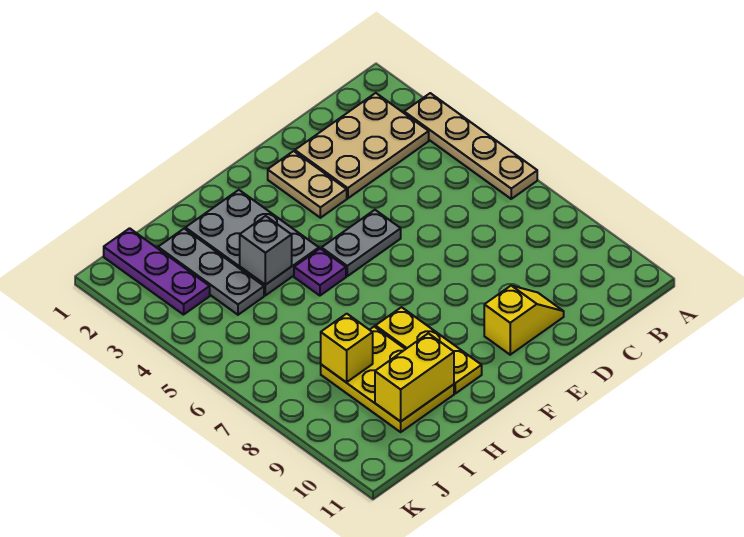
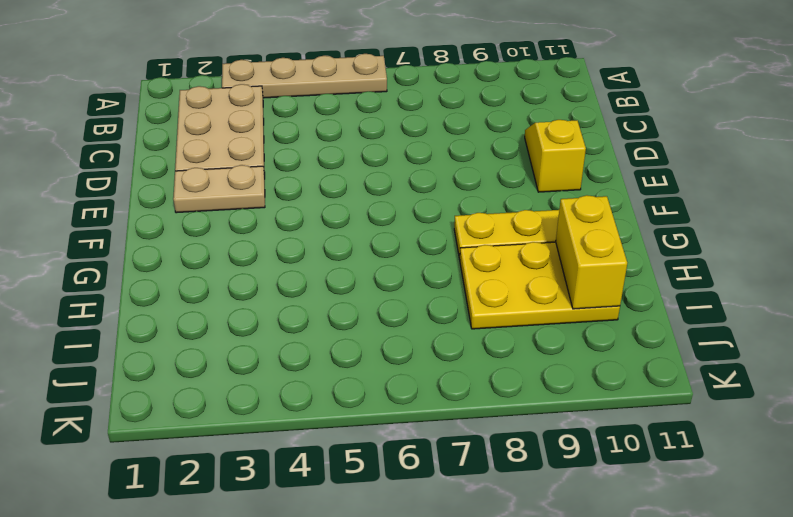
none -> grey plate E5:F5 level 1
none -> grey plate G2:H4 level 1
none -> purple plate G5 level 1

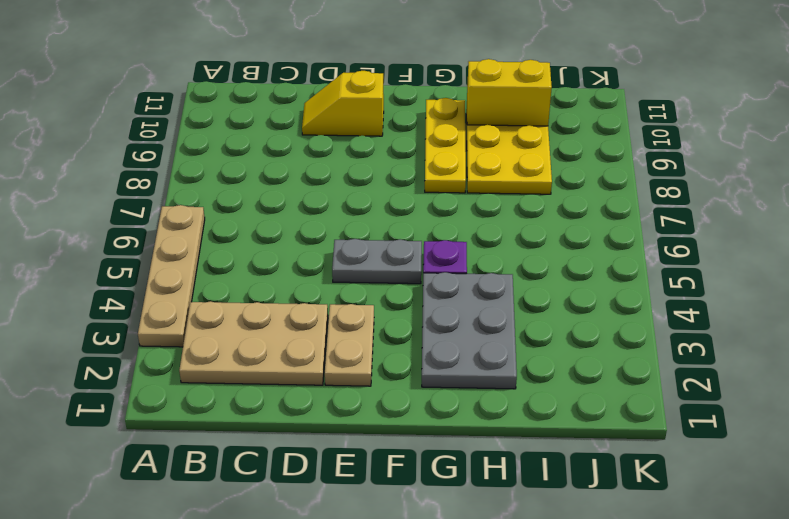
none -> grey plate I2:I4 level 1
none -> purple plate J1:J3 level 1
none -> grey brick H4 level 2

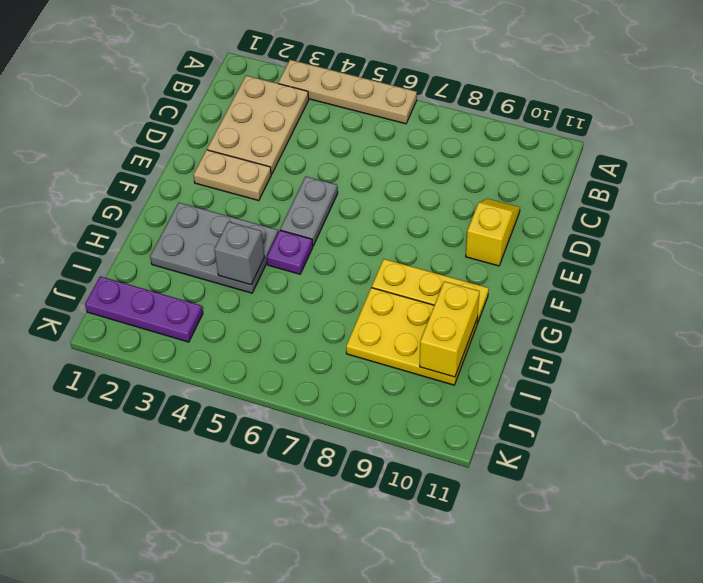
none -> grey plate I2:I4 level 1
none -> yellow brick I8 level 2

